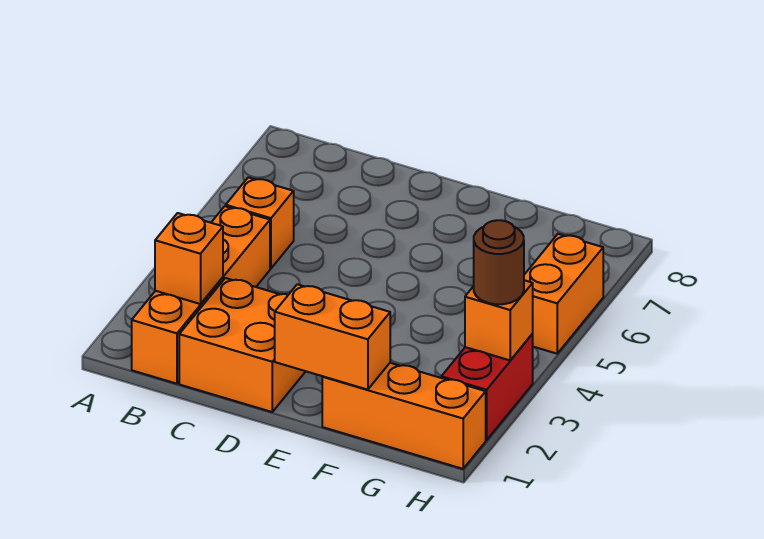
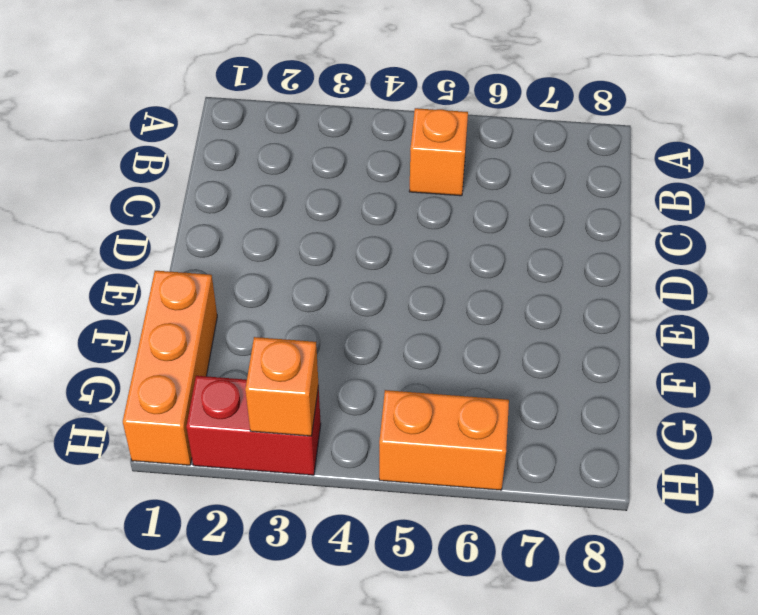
none -> orange brick B1:B4 level 1
none -> orange brick C1:D2 level 1

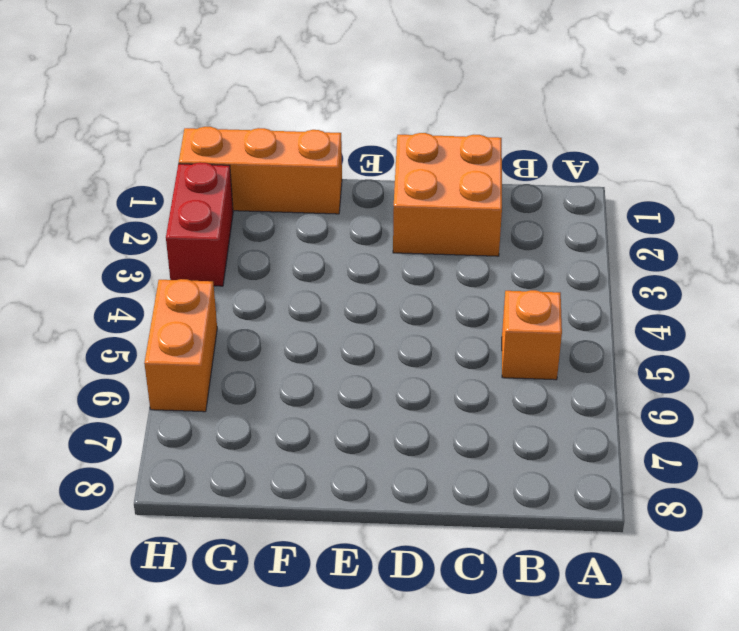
none -> orange brick B1:B4 level 1
none -> orange brick B2 level 2

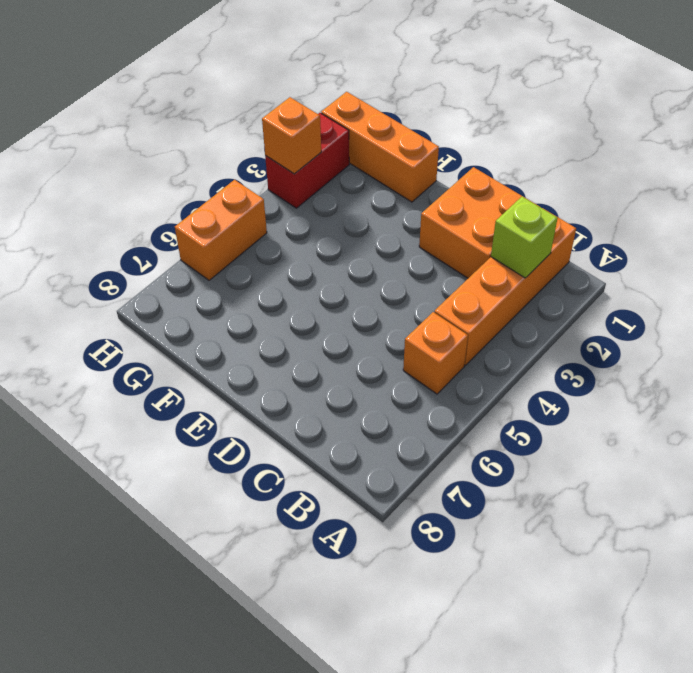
lime brick B2 level 2 -> orange brick B2 level 2
none -> orange brick E1:F1 level 2
none -> brown round brick H3 level 3

